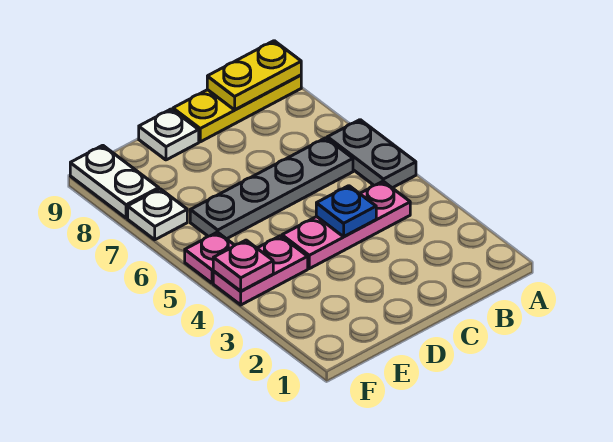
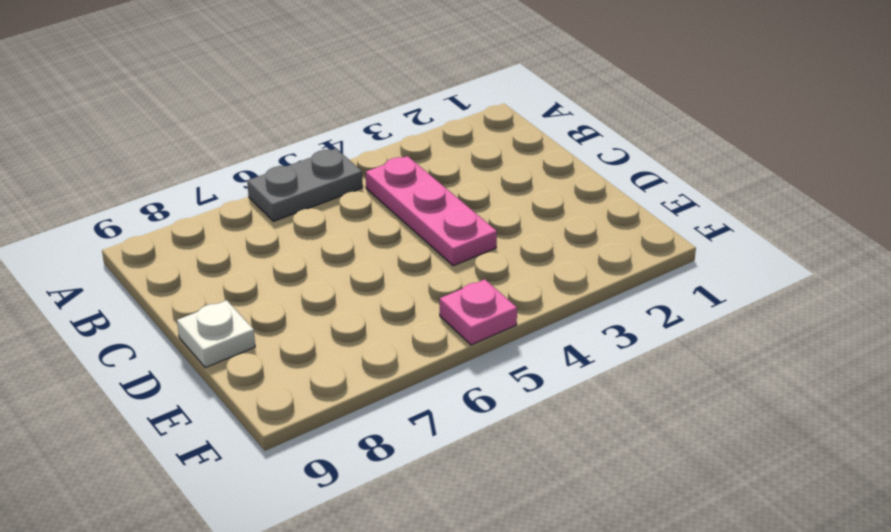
none -> yellow plate A9:C9 level 1
none -> grey plate B6:E6 level 1
none -> pink plate E4:F4 level 1

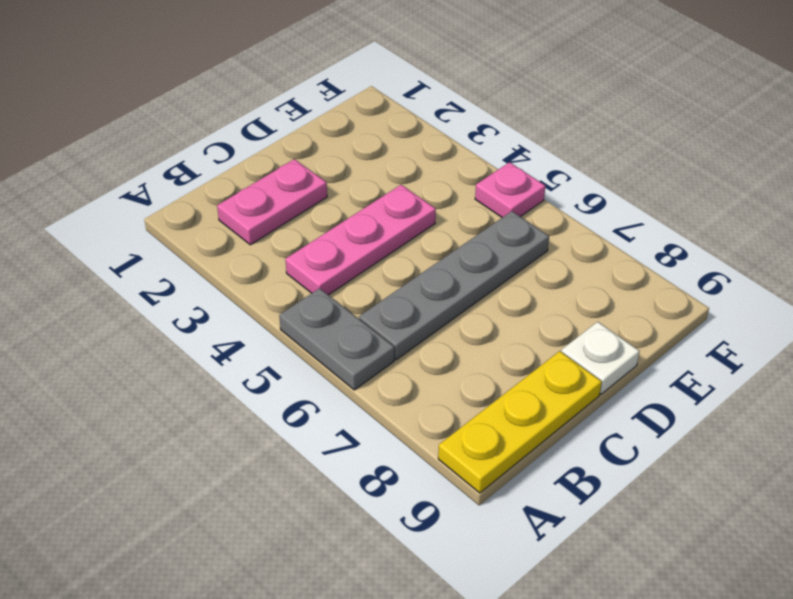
pink plate B2:C2 level 1 -> pink plate E4:F4 level 1
none -> white plate F7 level 1
none -> white plate F8:F9 level 1
none -> yellow plate A9:B9 level 2

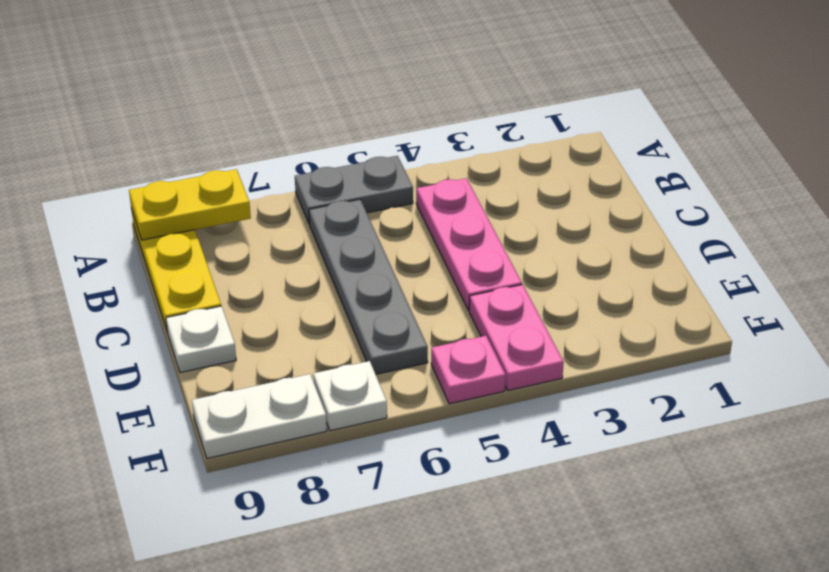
yellow plate A8:A9 level 2 -> yellow plate A9:B9 level 2
none -> blue plate C4 level 2
none -> pink plate F4 level 2

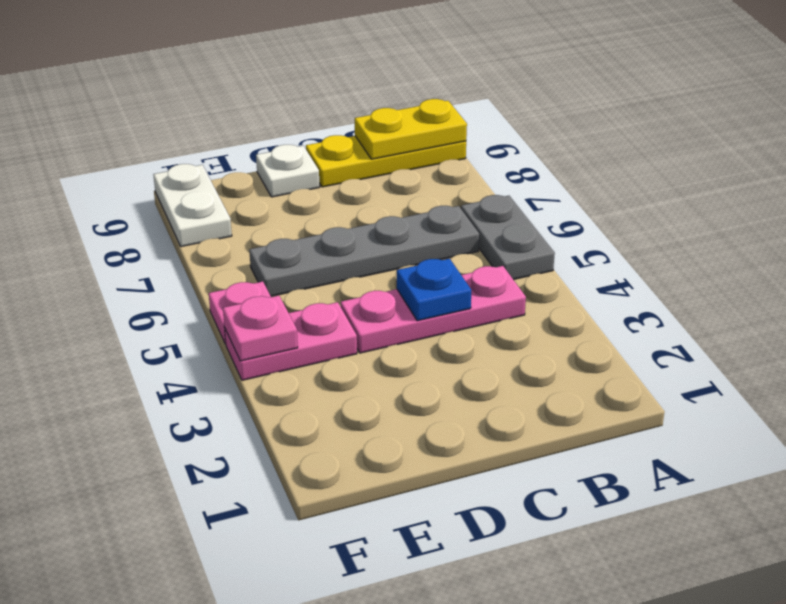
none -> white plate F7 level 1

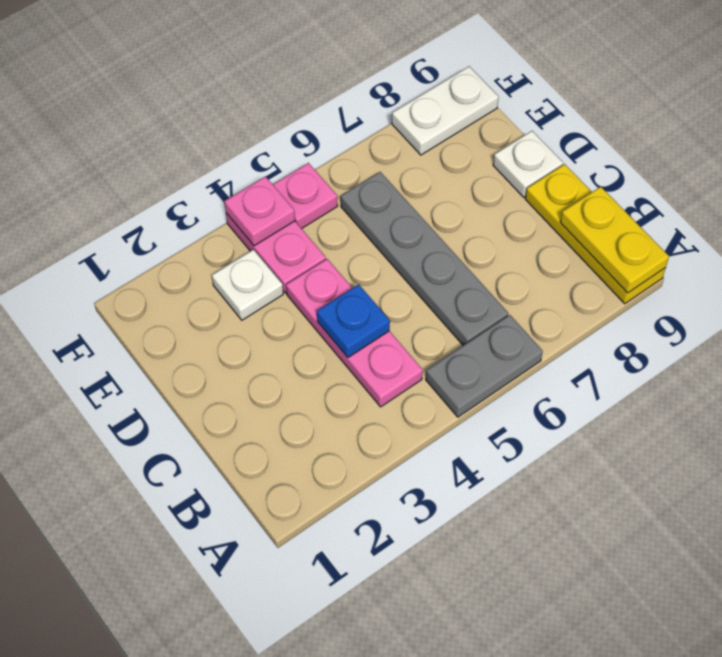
white plate E3 level 1 -> white plate F7 level 1

